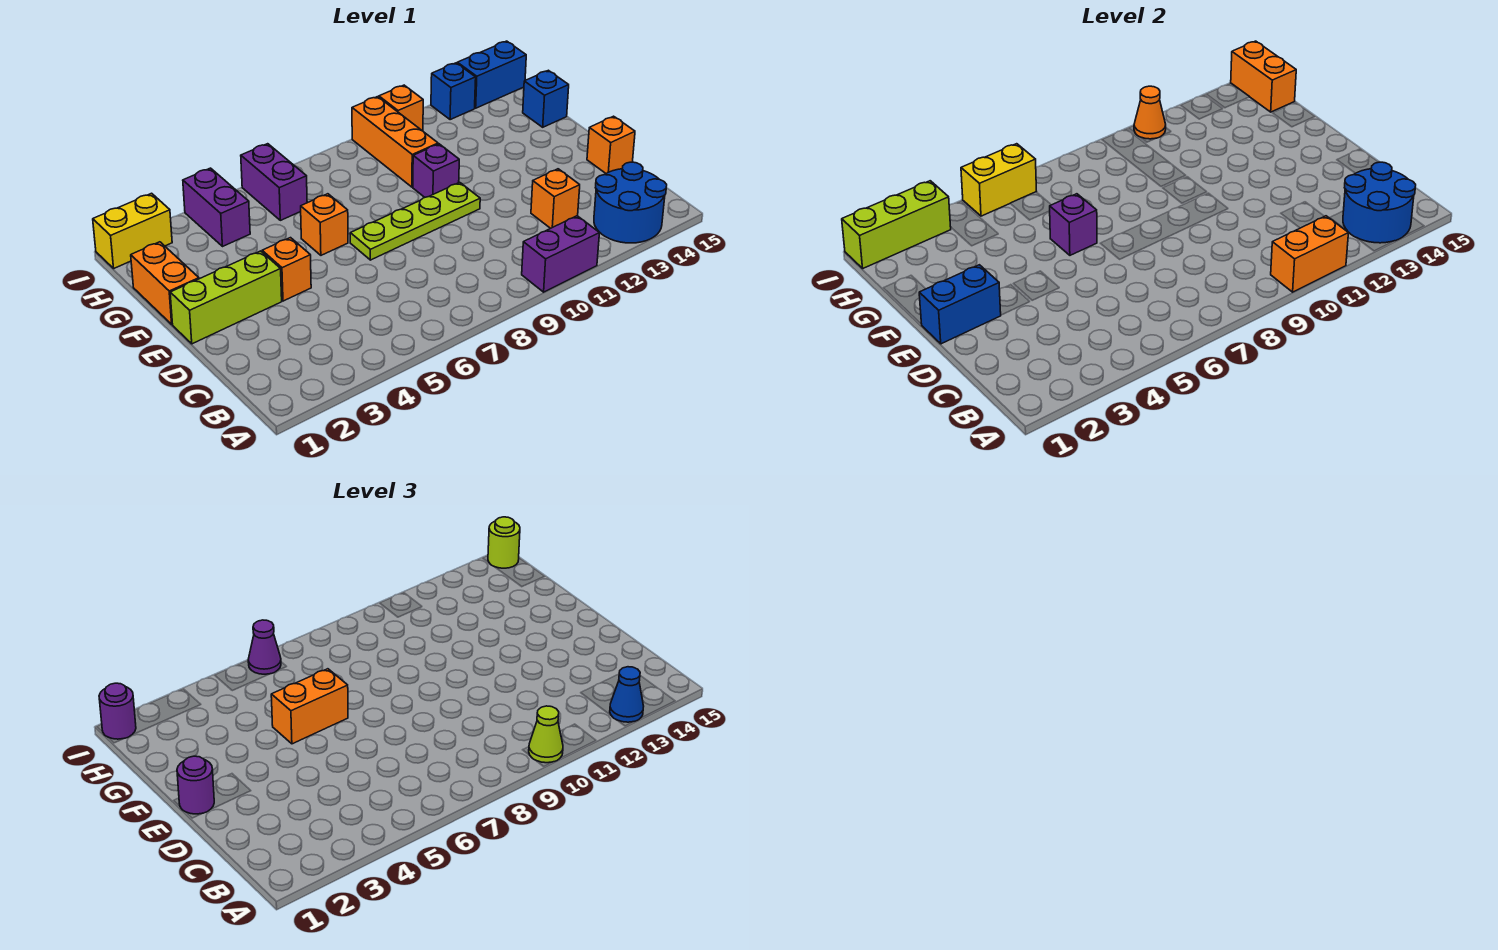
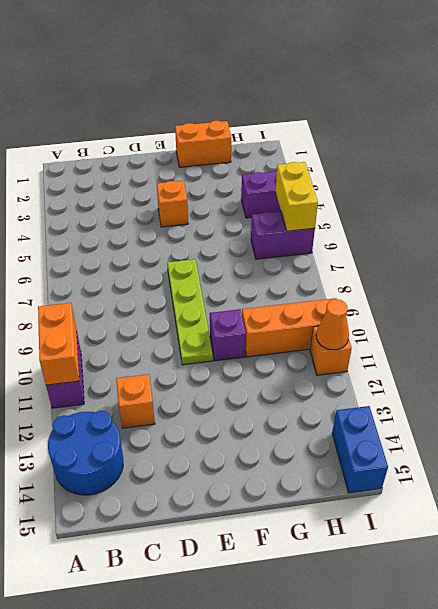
none -> orange brick D15 level 1
none -> lime brick E1:E3 level 1
none -> orange brick F6 level 1
none -> blue brick G15 level 1

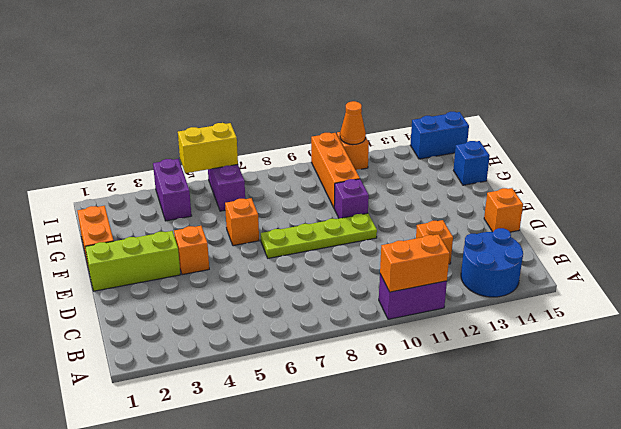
none -> yellow brick I1:I2 level 1
none -> blue brick I13 level 1
none -> blue round brick A13:B14 level 2
none -> blue brick E1:E2 level 2

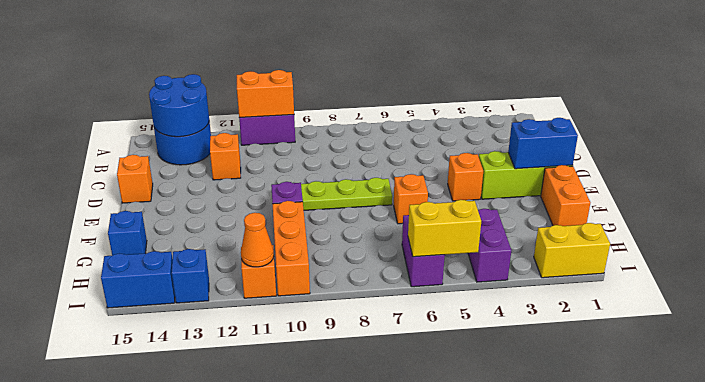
none -> purple brick F6 level 2
none -> orange brick H15:I15 level 2
none -> lime brick I1:I3 level 2
none -> lime cone A10 level 3

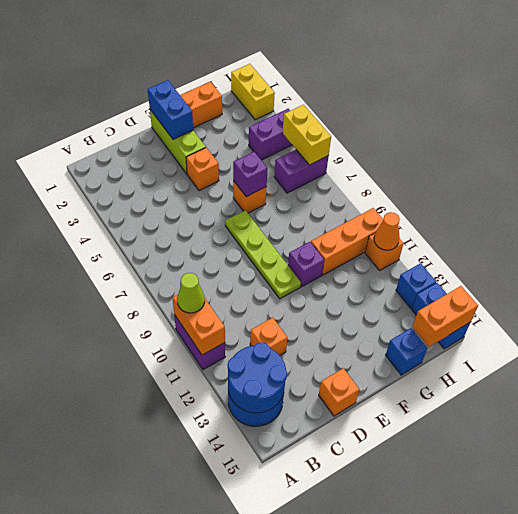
none -> lime brick I1:I3 level 2
none -> blue cone A13 level 3
none -> purple round brick E1 level 3
none -> orange brick F5:F6 level 3

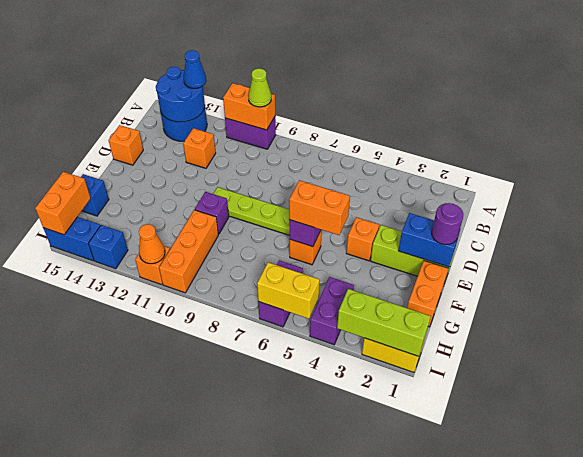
none -> purple round brick I1 level 3
none -> purple cone I6 level 3
none -> lime round brick I15 level 3

